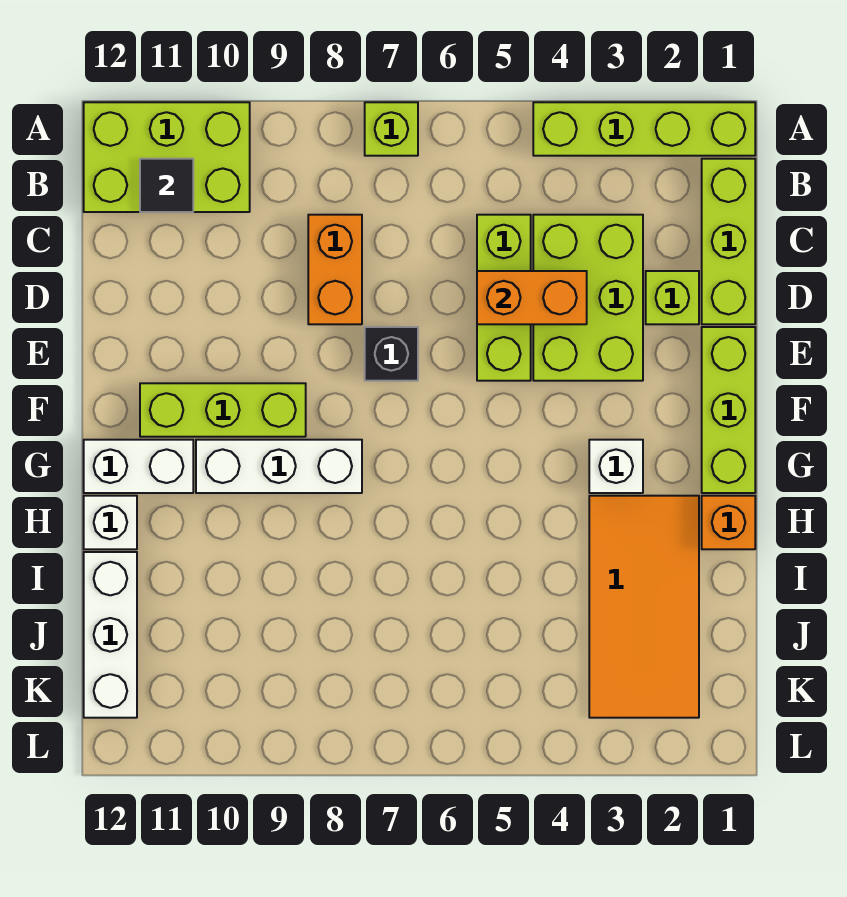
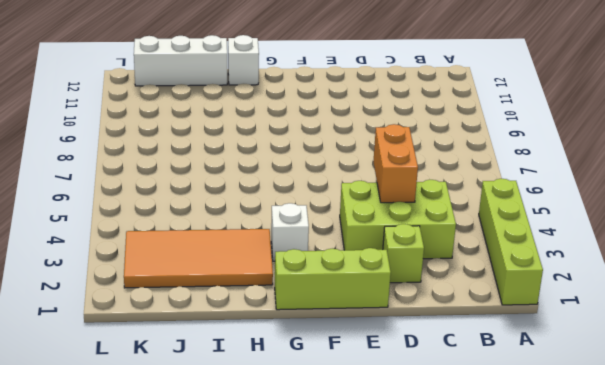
none -> lime brick A7 level 1
none -> lime brick A10:B12 level 1
none -> lime brick B1:D1 level 1

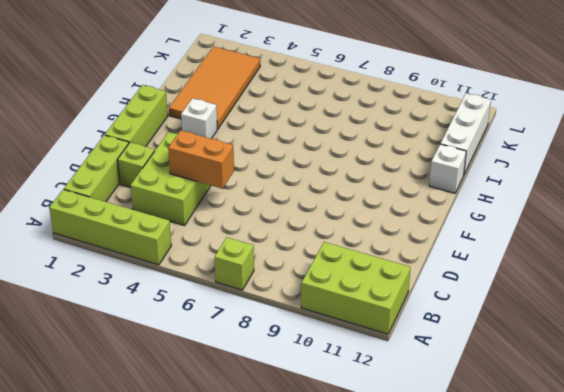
none -> lime brick C5:E5 level 1
none -> orange brick C8:D8 level 1
none -> black brick E7 level 1

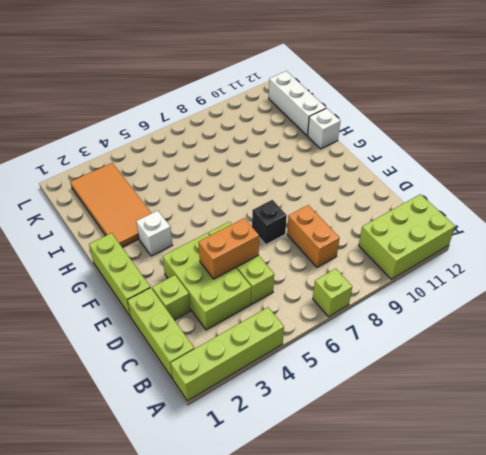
none -> lime brick F9:F11 level 1
none -> white brick G8:G10 level 1
none -> white brick G11:G12 level 1

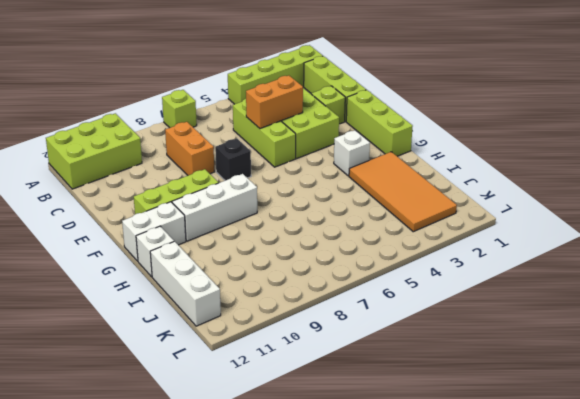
none -> orange brick H1 level 1
none -> black tile B11 level 2

